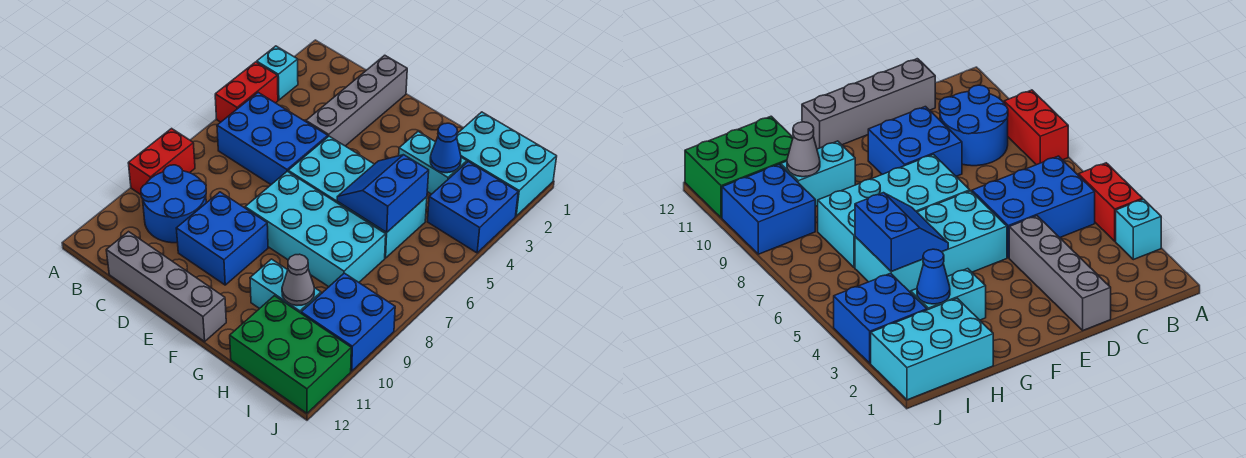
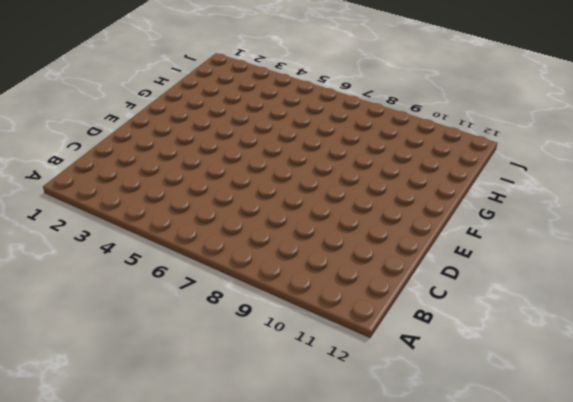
none -> cyan brick A3 level 1
none -> red brick A4:A5 level 1
none -> red brick A8:A9 level 1

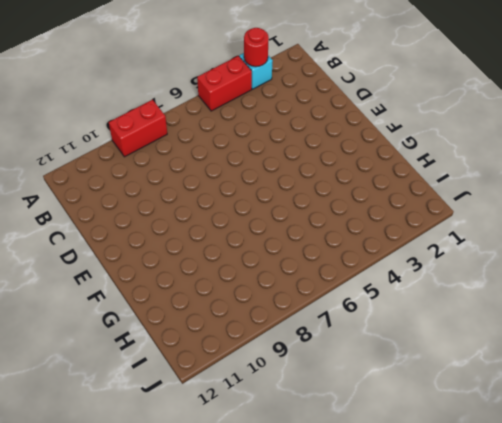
red round brick A3 level 2 -> none
none -> blue brick B5:D6 level 1
none -> blue round brick B9:C10 level 1
none -> grey brick C12:F12 level 1

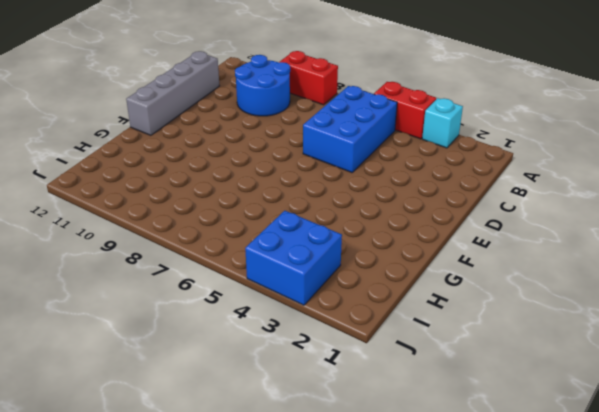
none -> grey brick D1:D4 level 1
none -> blue brick D9:E10 level 1
none -> cyan brick E5:H6 level 1

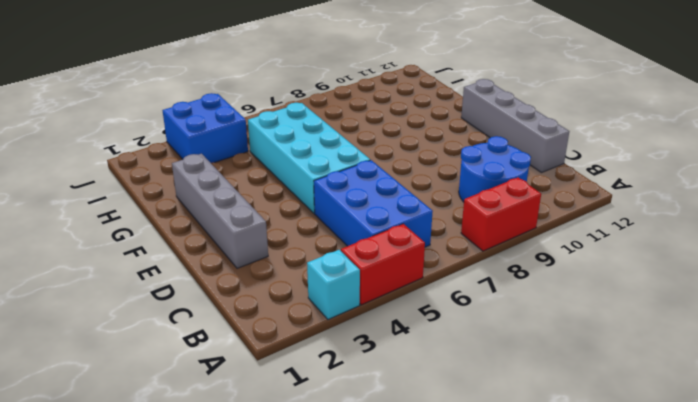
grey brick D2:G2 level 1 -> grey brick D1:D4 level 1
none -> blue brick D9:E10 level 1
none -> cyan brick E7:H8 level 1
none -> cyan brick G3:H3 level 1

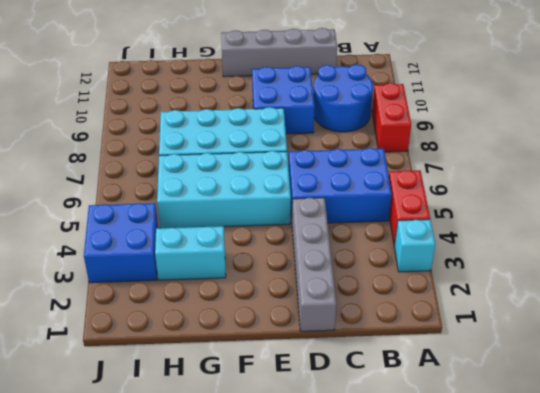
none -> cyan brick G10:H10 level 1
none -> cyan brick H1:J2 level 1
none -> green brick H11:J12 level 1

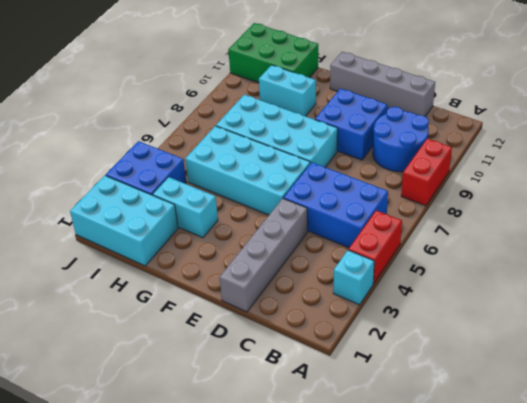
none -> blue brick I9:J10 level 1
none -> blue slope G5:H6 level 2 top H
none -> blue cone H3 level 2

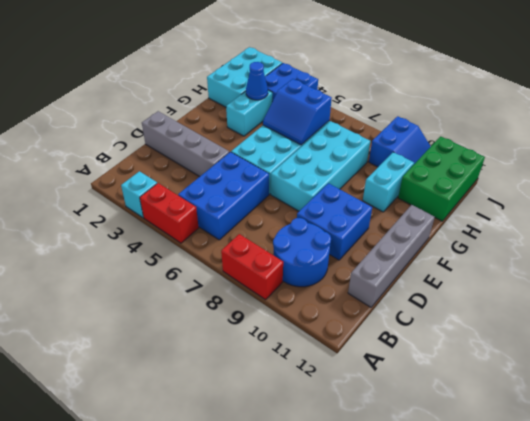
blue slope I9:J10 level 1 top 9 -> blue brick I9:J10 level 1
none -> grey cone H10 level 2

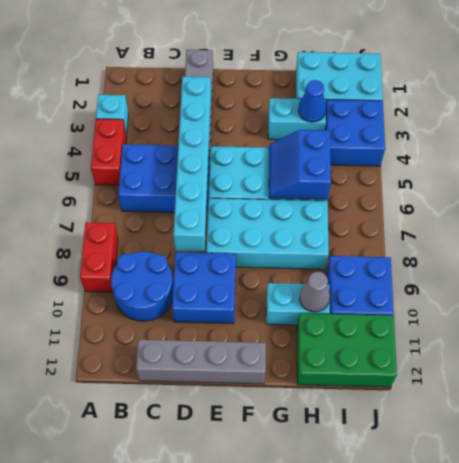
cyan brick D3:D8 level 2 -> none

